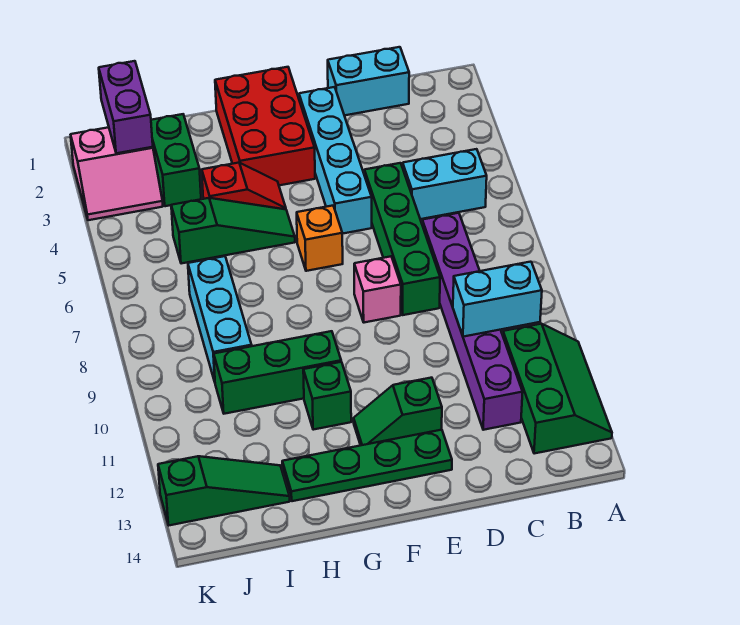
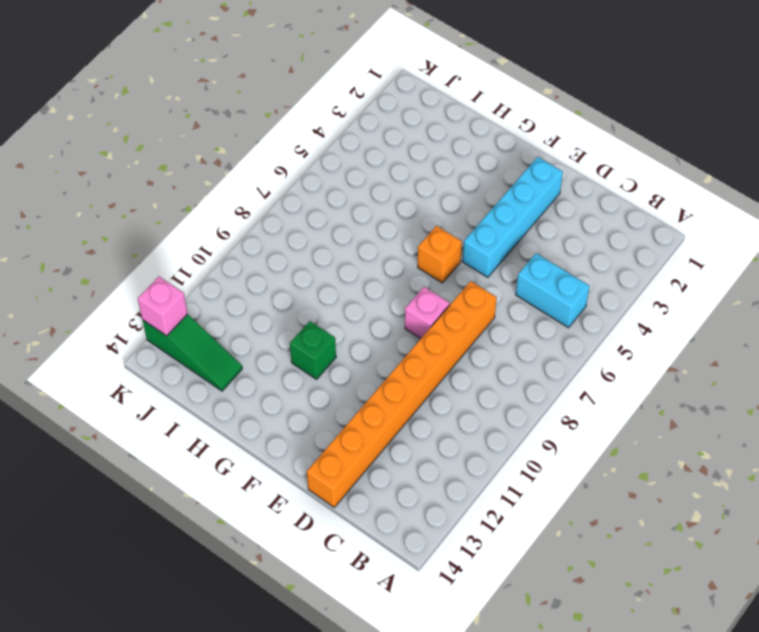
orange brick D7:D14 level 1 -> green brick D5:D8 level 1
pink brick K13 level 2 -> none
none -> green slope A11:B13 level 1 top B
none -> cyan brick C1:D1 level 1
none -> purple brick C7:C12 level 1

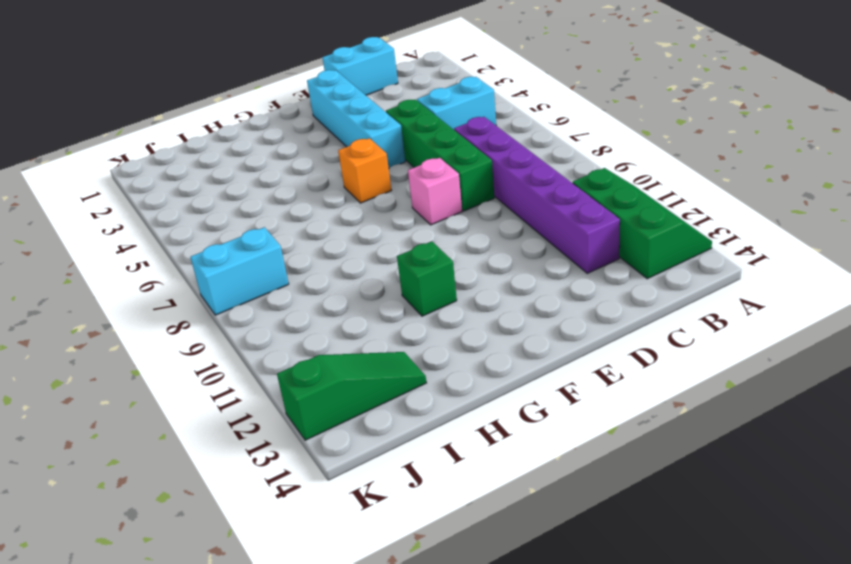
cyan brick J8:K8 level 1 -> cyan brick B10:C10 level 2
none -> green slope E12:F12 level 1 top E
none -> green plate E13:H13 level 1
none -> red brick F1:G3 level 1

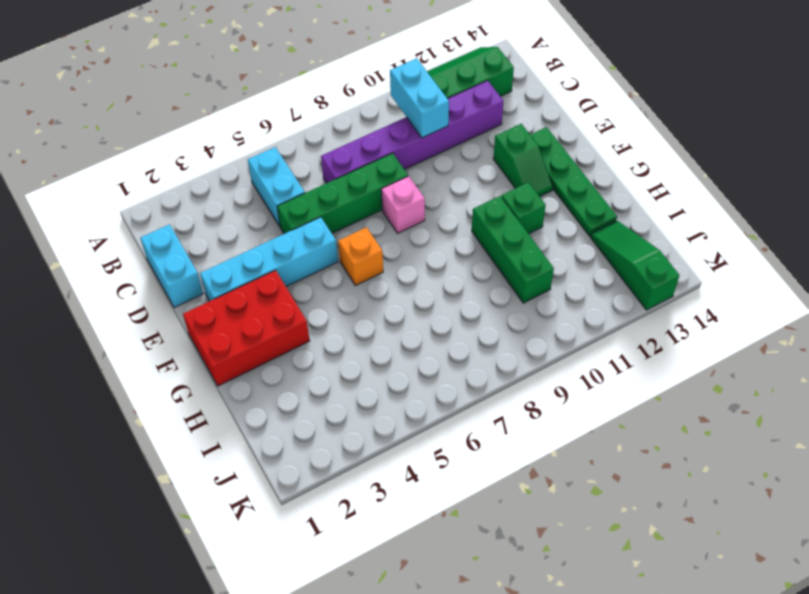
none -> red slope G4:H4 level 1 top H
none -> green slope G5:I5 level 1 top I
none -> green brick I2:I3 level 1

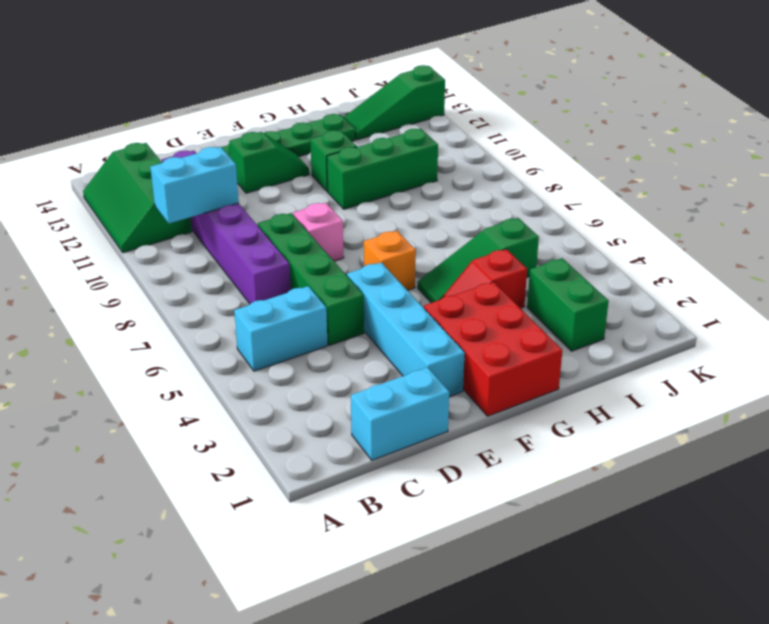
none -> cyan brick I7:I9 level 1
none -> pink slope J2:K3 level 1 top 2
none -> purple brick J1:J2 level 2

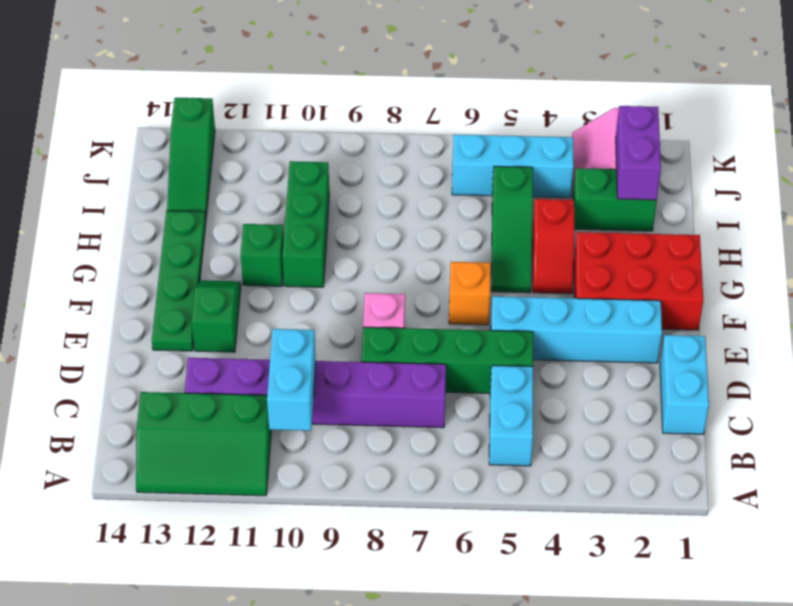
purple brick I2:J2 level 2 -> purple brick J1:J2 level 2
cyan brick J4:J6 level 1 -> cyan brick I7:I9 level 1

